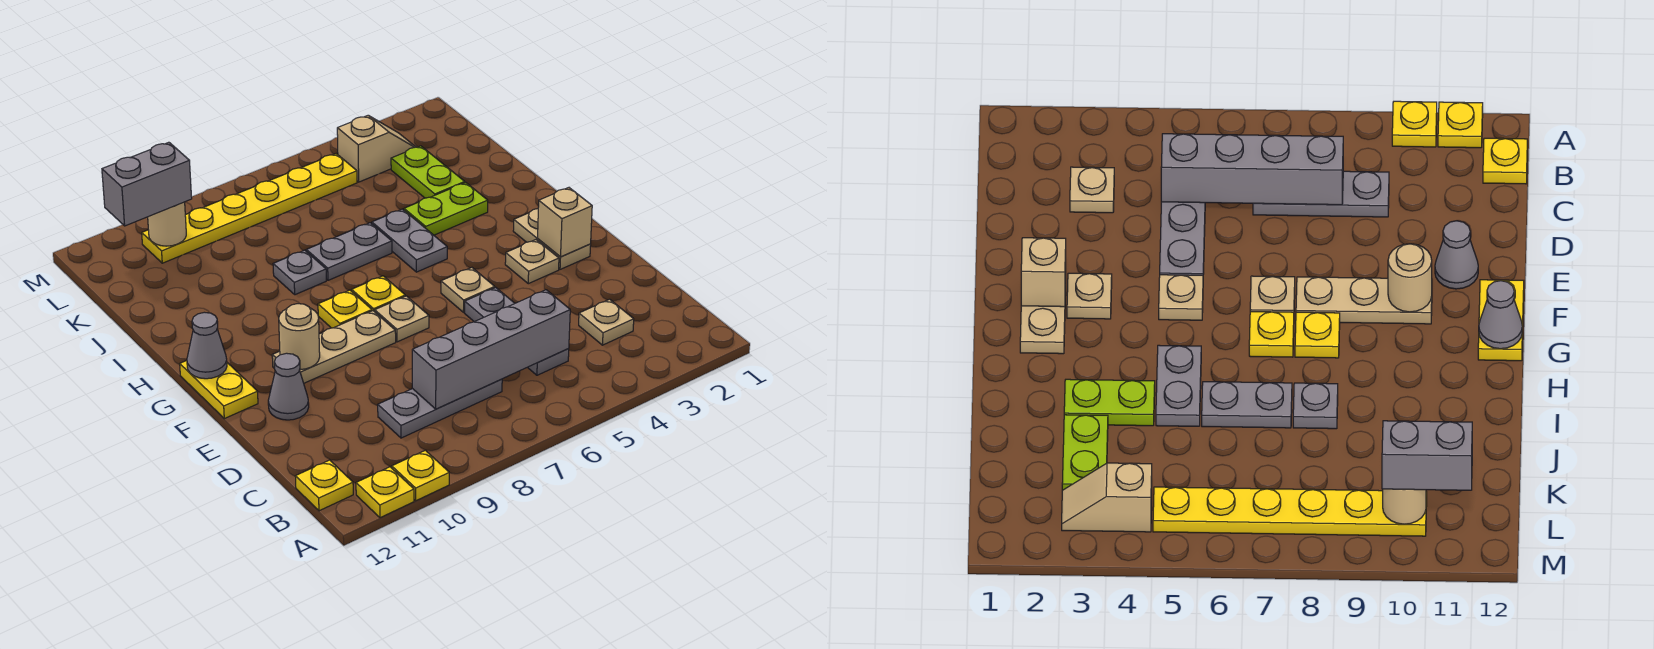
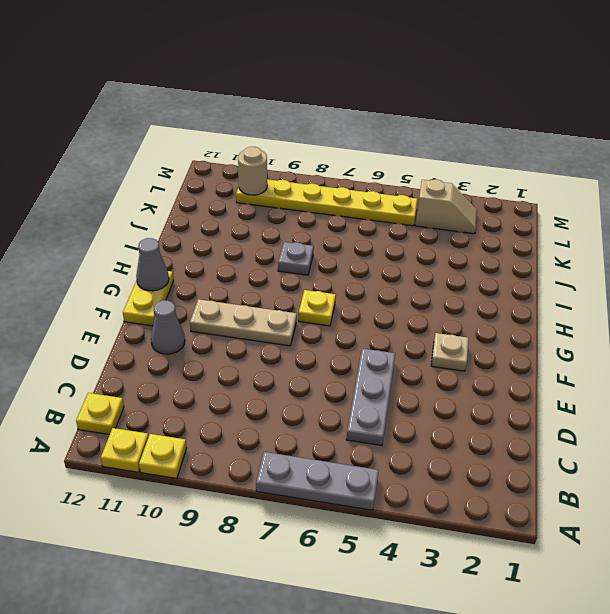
grey plate A5:A7 level 1 -> grey plate C7:C9 level 1
none -> tan plate C3 level 1
none -> tan plate F2:G2 level 1
none -> tan plate F5 level 1

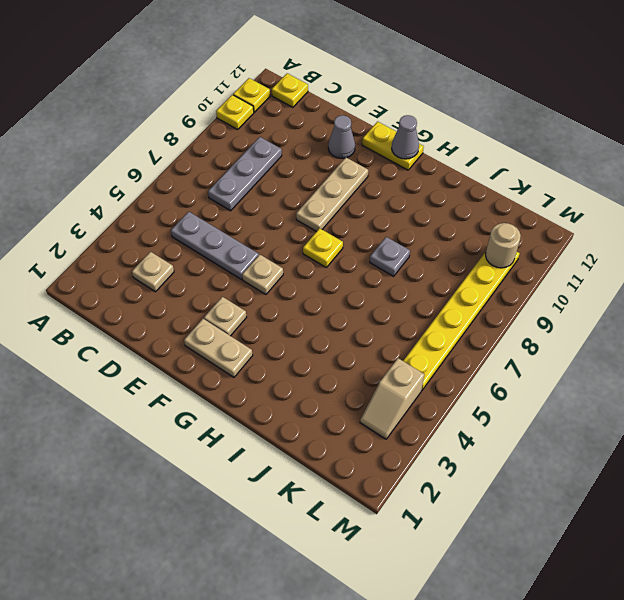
none -> tan plate F7 level 1
none -> yellow plate G8 level 1
none -> grey plate H5:I5 level 1

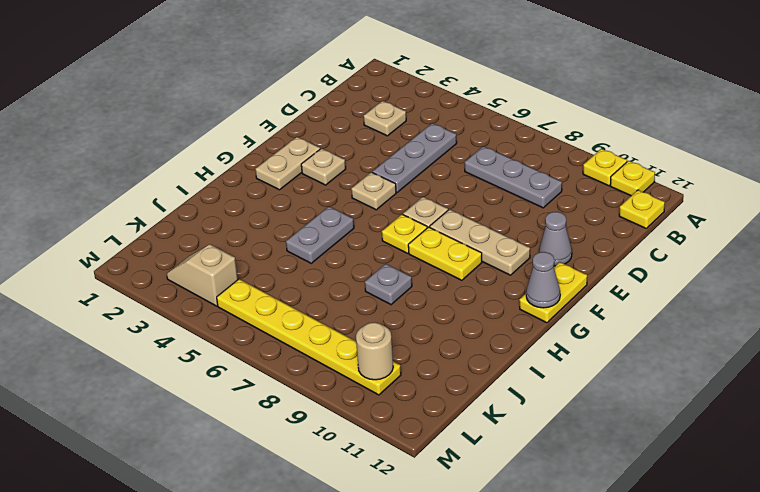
yellow plate G8:G9 level 1 -> yellow plate G8 level 1
none -> lime plate I3:I4 level 1
none -> grey plate I6:I7 level 1
none -> lime plate J3:K3 level 1

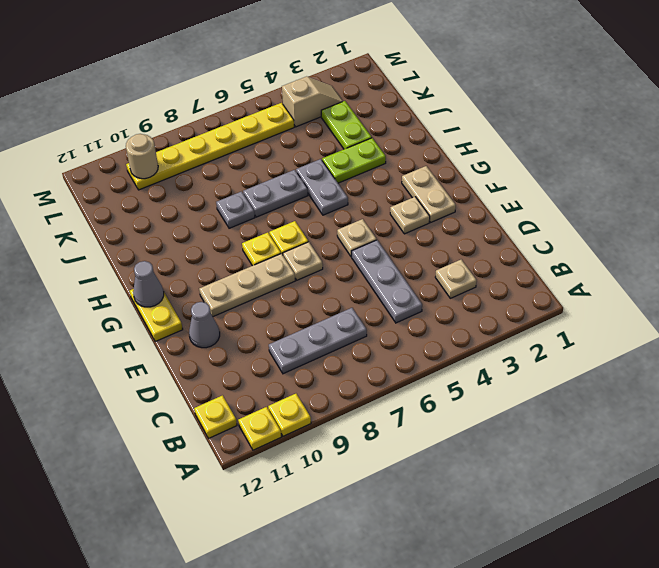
none -> grey brick C5:C8 level 2
none -> tan brick F2 level 2
none -> tan round brick F10 level 2

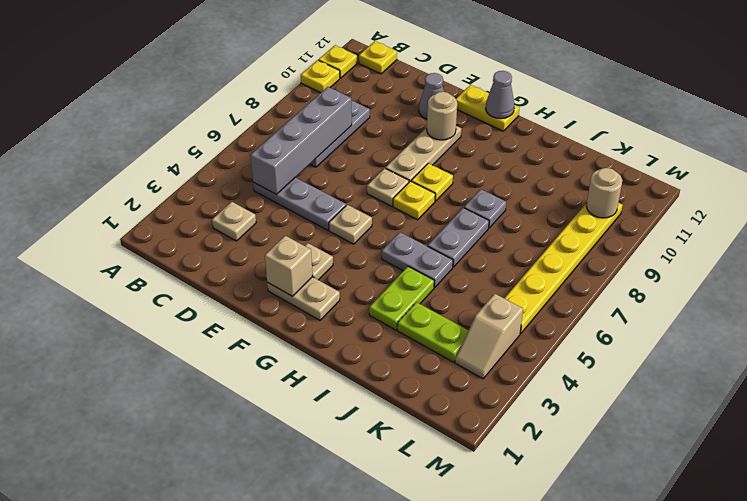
none -> grey brick L10:L11 level 3

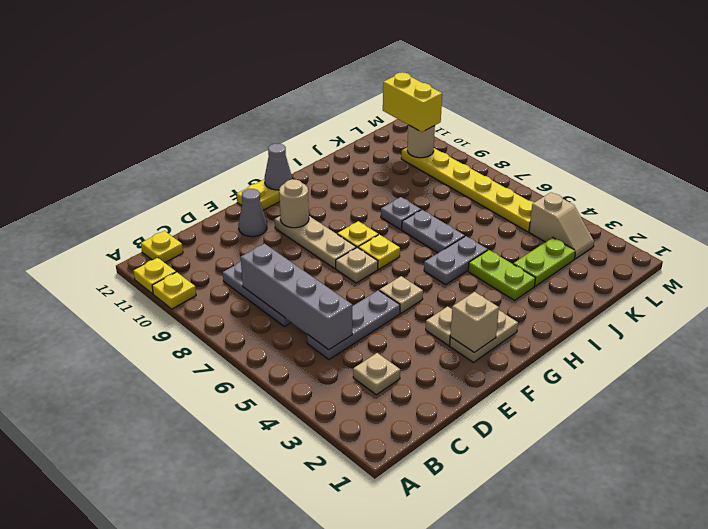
yellow brick L10:L11 level 3 -> grey brick L10:L11 level 3

